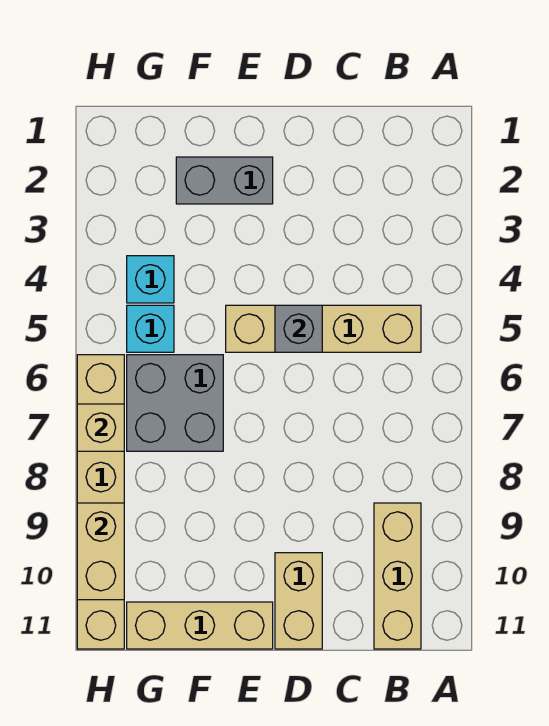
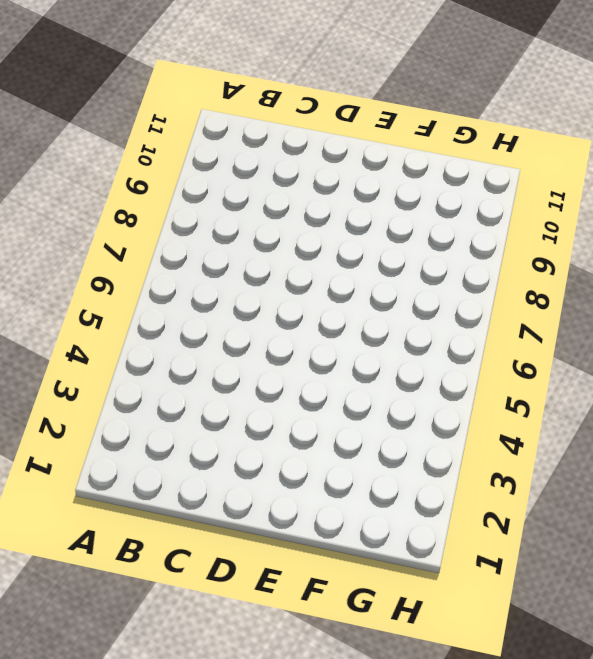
none -> tan brick B5:E5 level 1
none -> tan brick B9:B11 level 1
none -> tan brick D10:D11 level 1

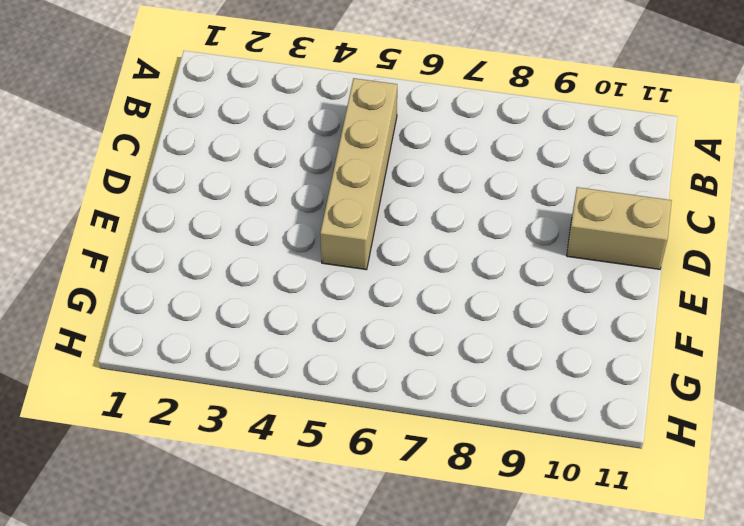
none -> tan brick B9:B11 level 1
none -> grey brick E2:F2 level 1
none -> tan brick E11:G11 level 1

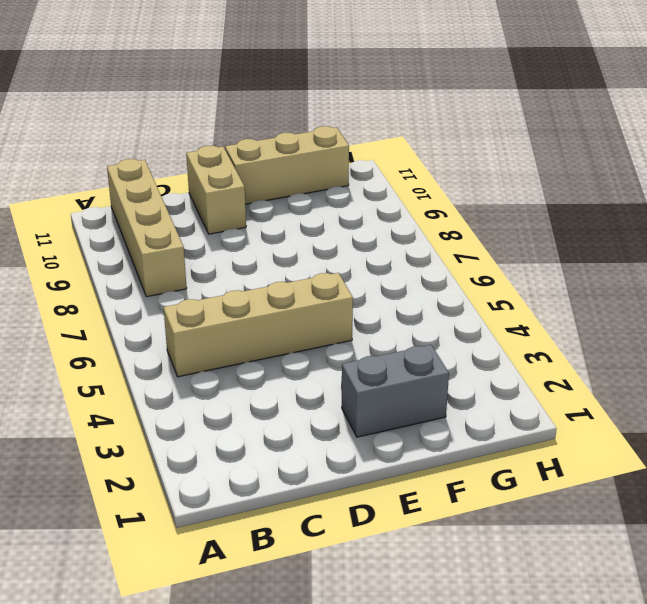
tan brick B8:B11 level 1 -> tan brick B9:B11 level 1
none -> grey brick F6:G7 level 1
none -> cyan brick G4 level 1
none -> cyan brick G5 level 1

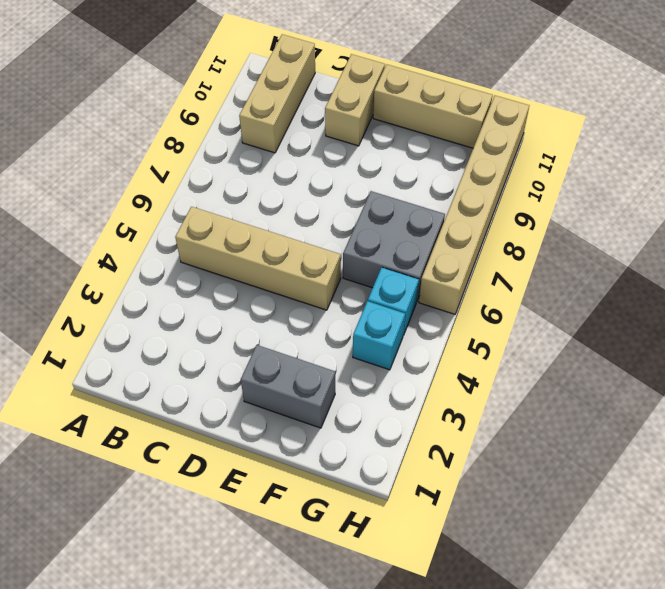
none -> grey brick D5 level 2
none -> tan brick H7 level 2
none -> tan brick H9:H10 level 2

